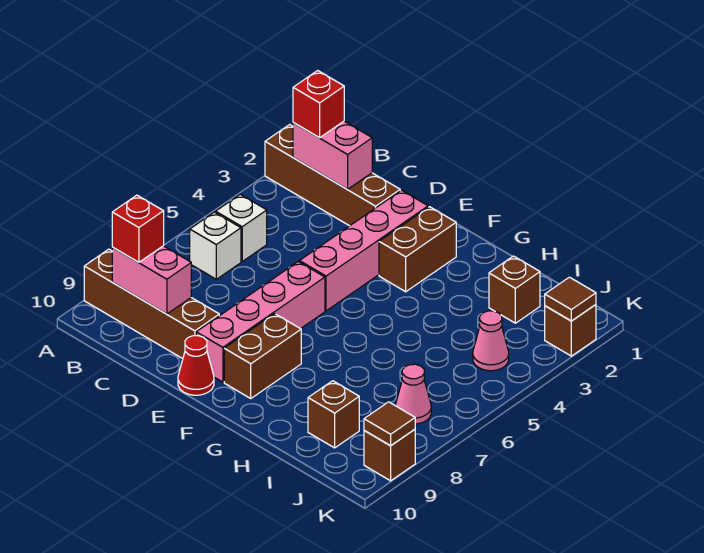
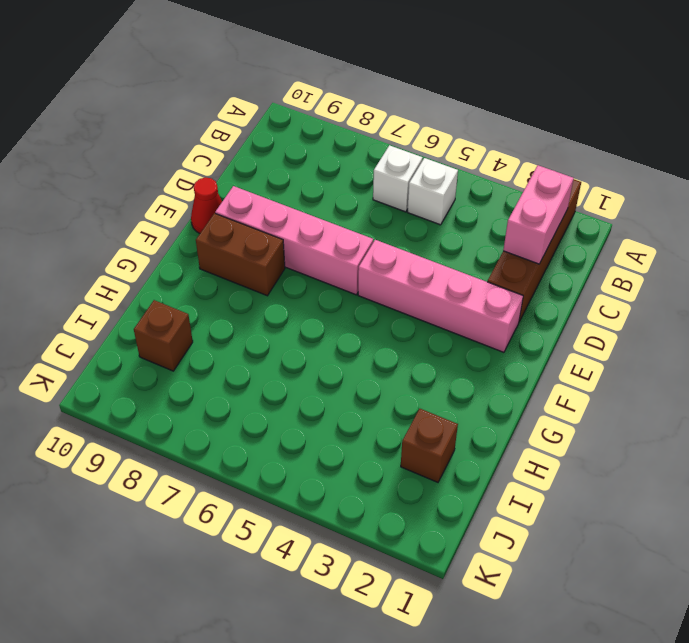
none -> brown brick A9:D9 level 1
none -> brown brick F2:F3 level 1
none -> pink cone J4 level 1

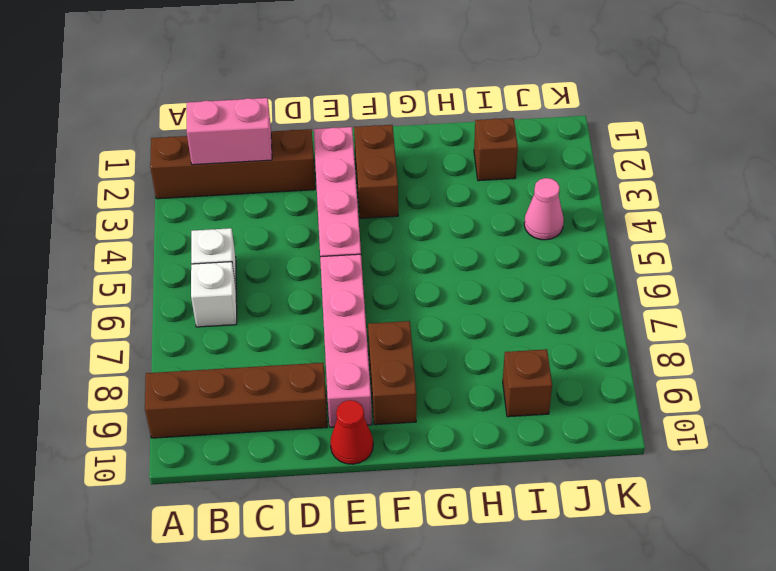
none -> pink cone J7 level 1
none -> brown brick K2 level 1
none -> brown brick K9 level 1

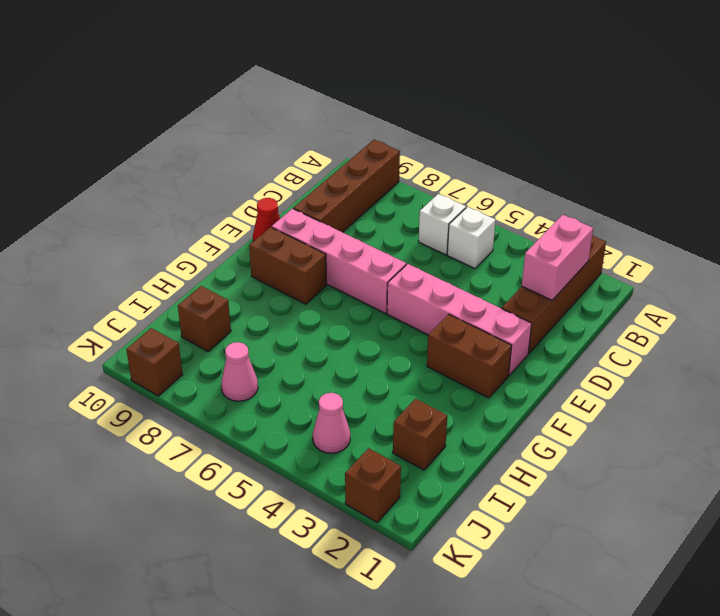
none -> pink brick B9:C9 level 2
none -> brown tile K2 level 2
none -> brown tile K9 level 2

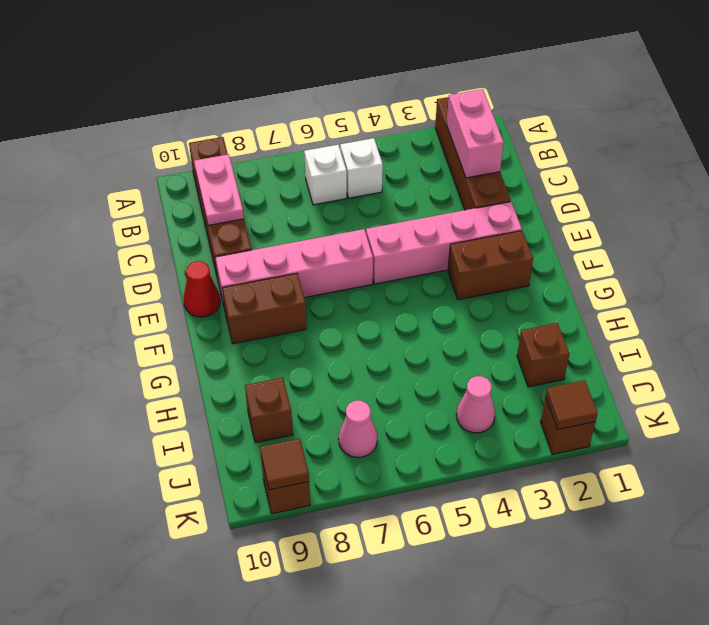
pink plate B9:C9 level 2 -> pink brick B9:C9 level 2
none -> red brick B2 level 3
none -> red brick B9 level 3

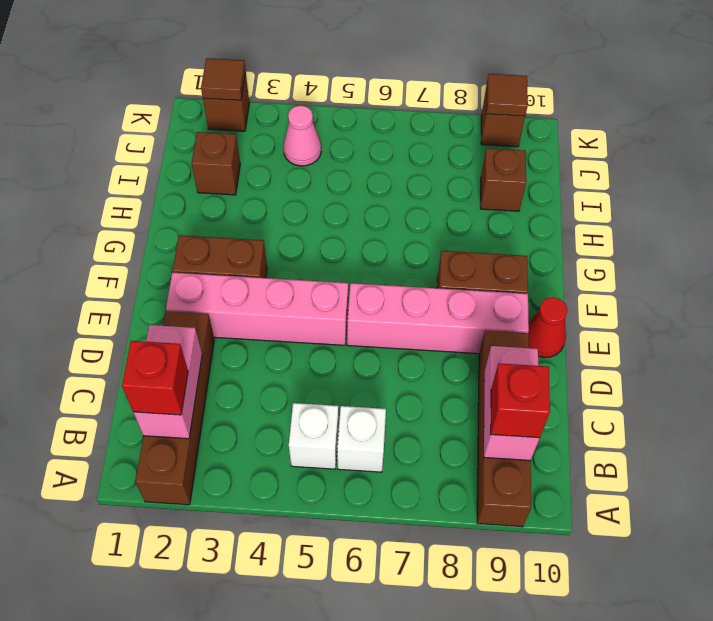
none -> pink cone J7 level 1

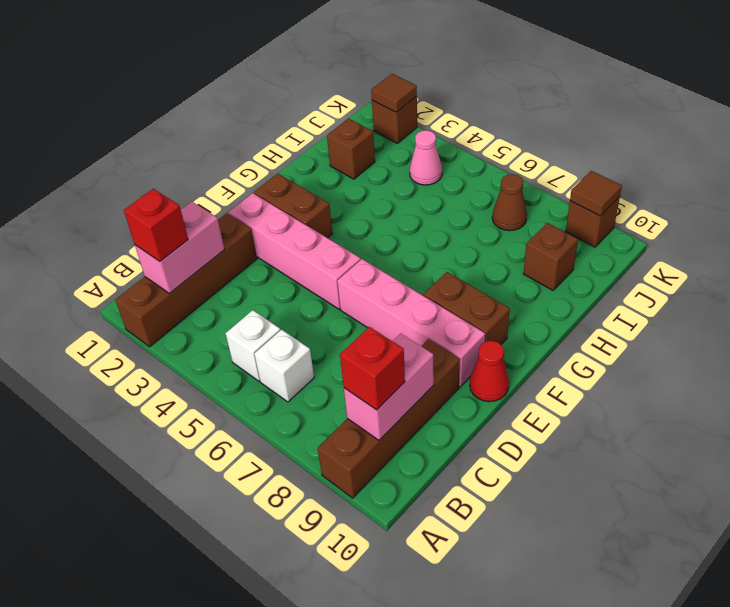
brown cone J7 level 1 -> pink cone J7 level 1

